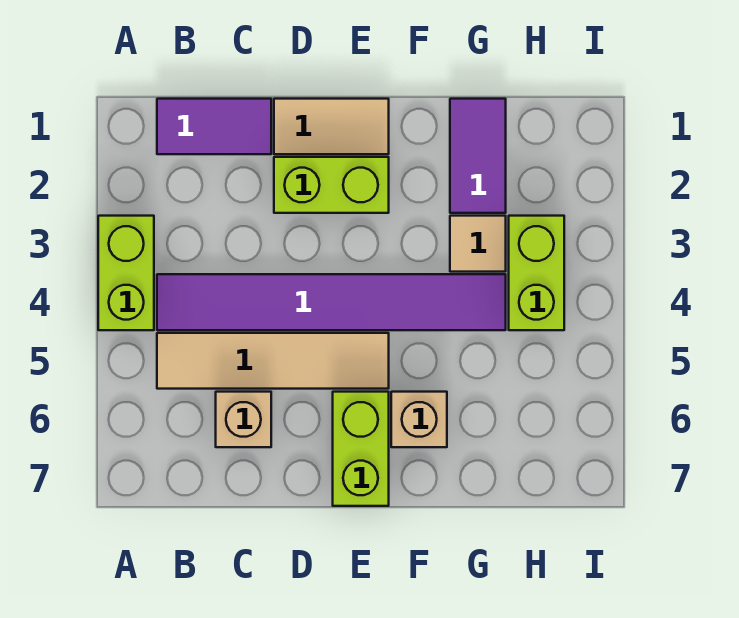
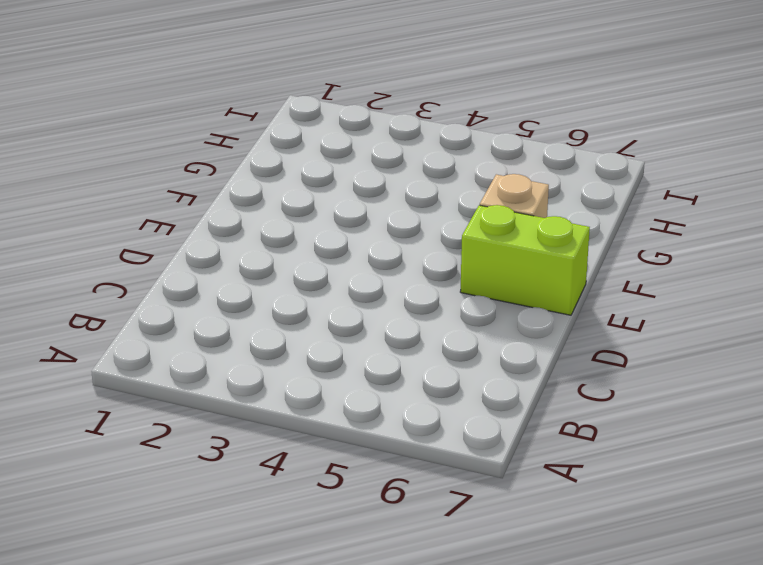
none -> lime brick A3:A4 level 1
none -> purple tile B1:C1 level 1
none -> purple tile B4:G4 level 1

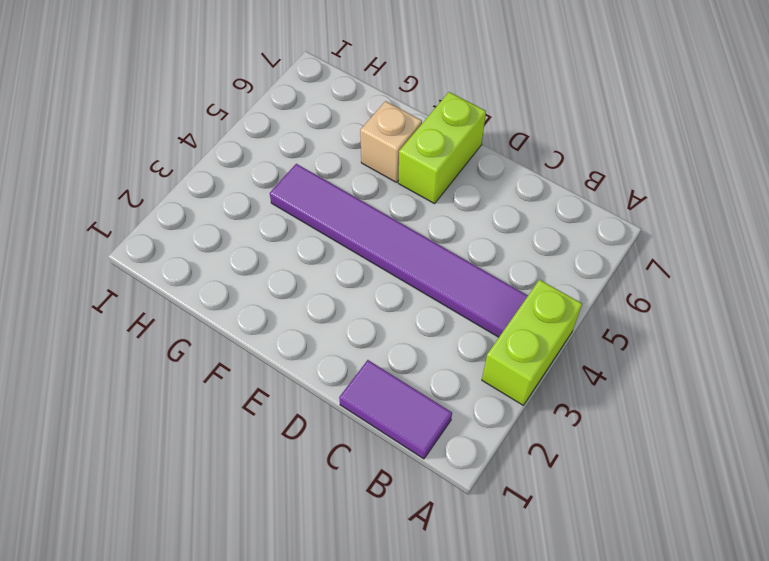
none -> tan tile B5:E5 level 1
none -> tan brick C6 level 1
none -> tan tile D1:E1 level 1

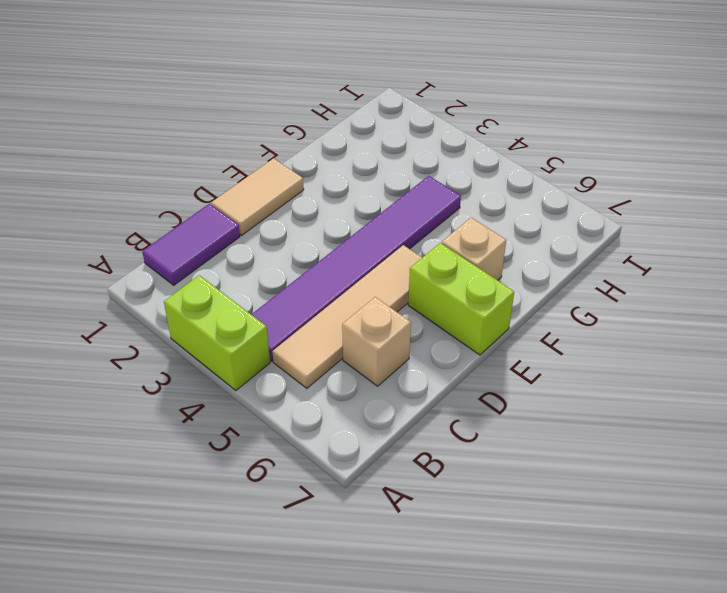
none -> lime brick D2:E2 level 1
none -> purple tile G1:G2 level 1
none -> tan tile G3 level 1

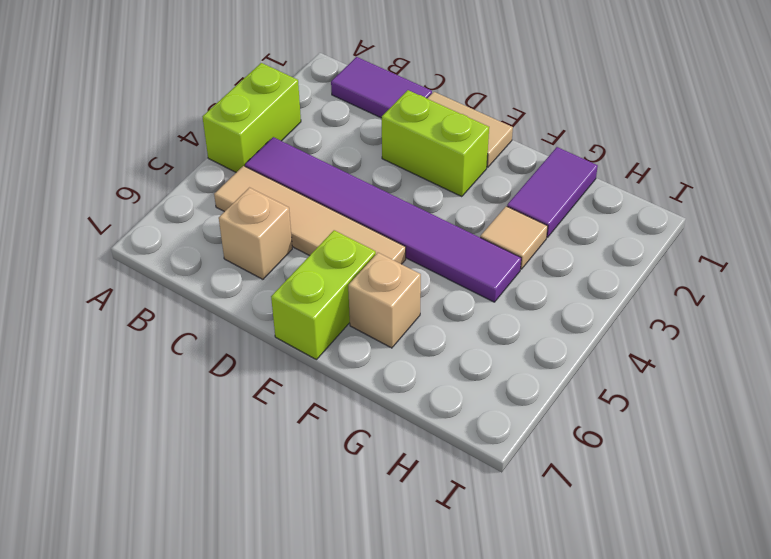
none -> lime brick H3:H4 level 1

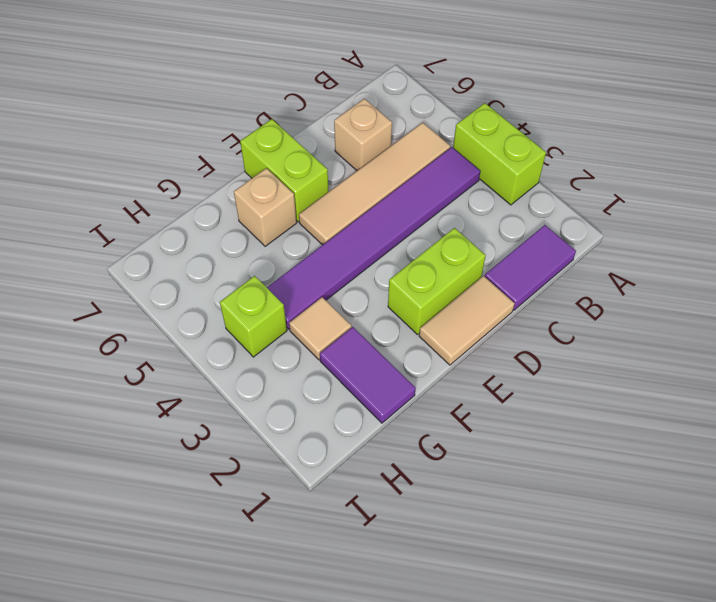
lime brick H4 level 1 -> lime brick H3:H4 level 1

